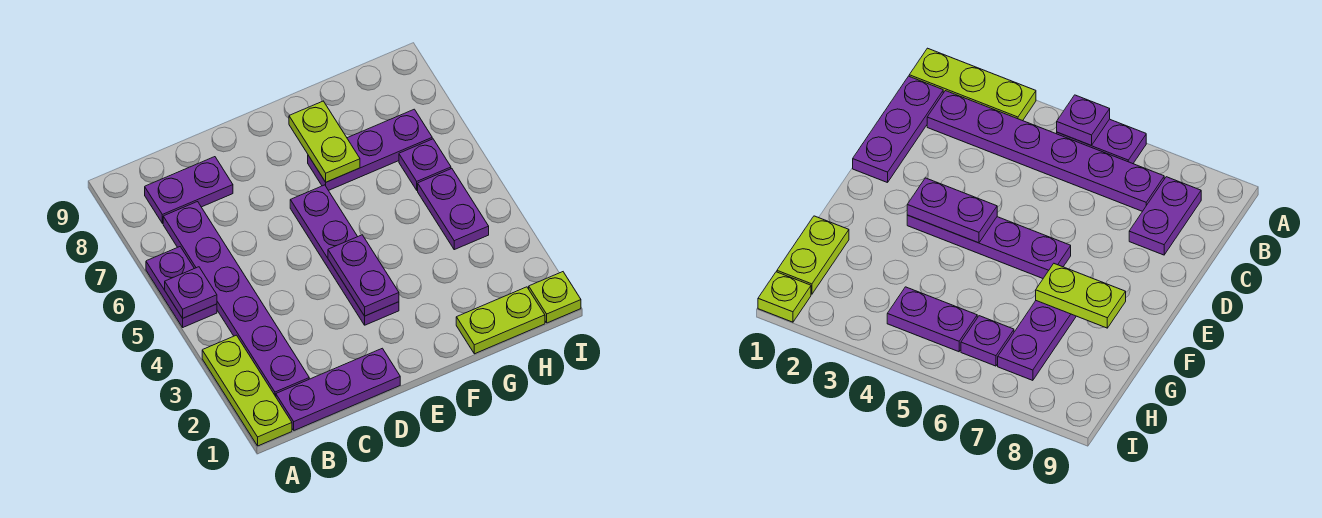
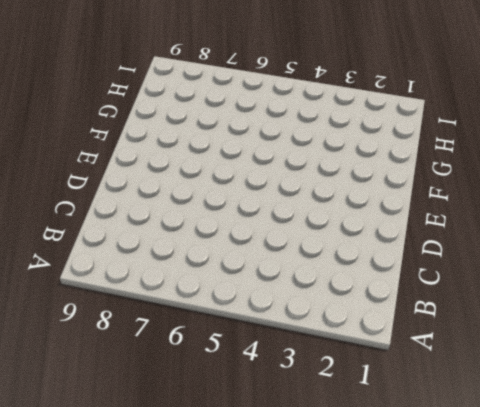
none -> lime plate A1:A3 level 1
none -> purple plate A5:A6 level 1
none -> purple plate B1:D1 level 1

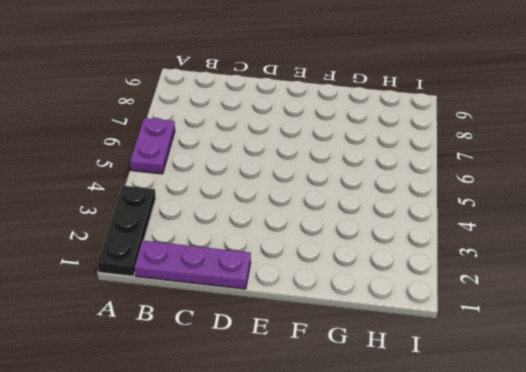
black plate A1:A3 level 1 -> lime plate A1:A3 level 1
none -> purple plate B2:B7 level 1
none -> purple plate B8:C8 level 1
none -> purple plate E3:E6 level 1

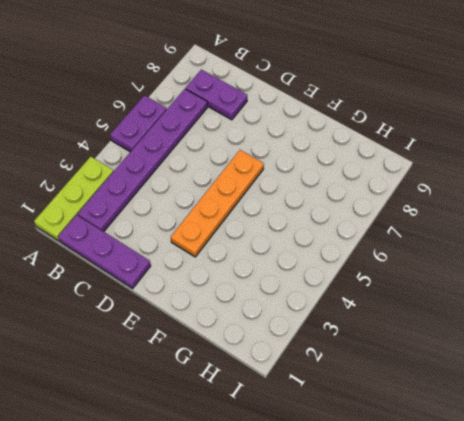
orange plate E3:E6 level 1 -> purple plate E3:E6 level 1
none -> purple plate F7:H7 level 1
none -> lime plate G1:H1 level 1
none -> purple plate H4:H5 level 1

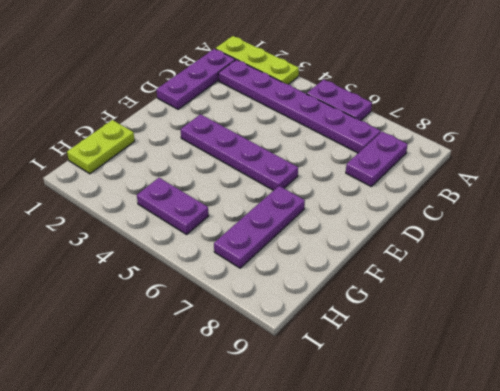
none -> purple plate H6 level 1
none -> lime plate I1 level 1
none -> purple plate A5 level 2

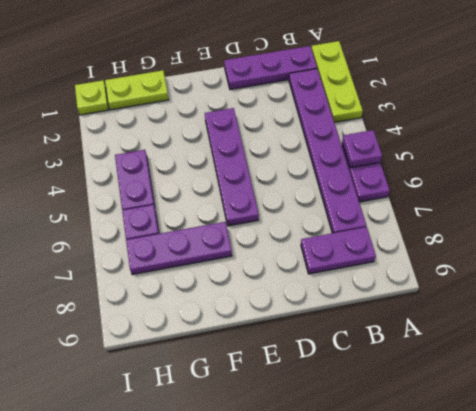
none -> purple plate E3:E4 level 2
none -> lime plate F7:F8 level 2

